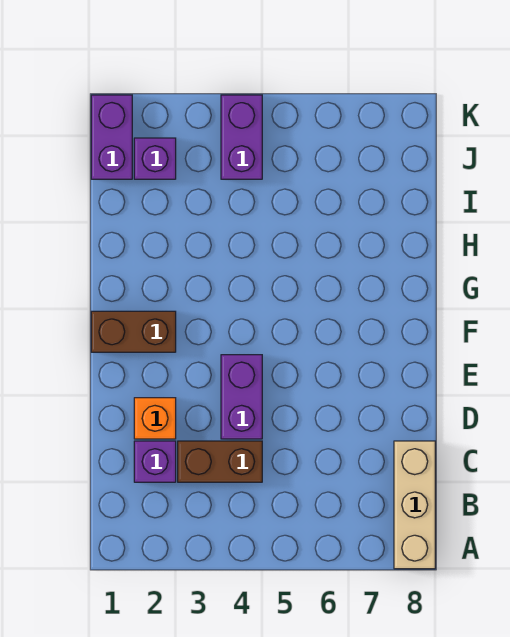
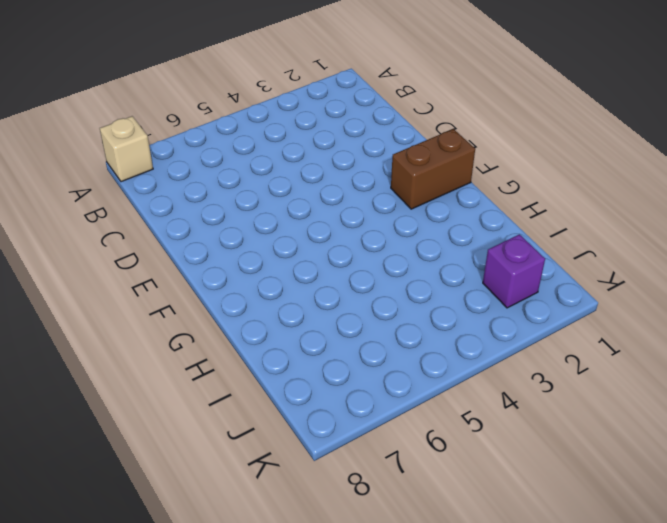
tan brick A8 level 1 -> tan brick A8:C8 level 1
none -> purple brick C2 level 1
none -> brown brick C3:C4 level 1

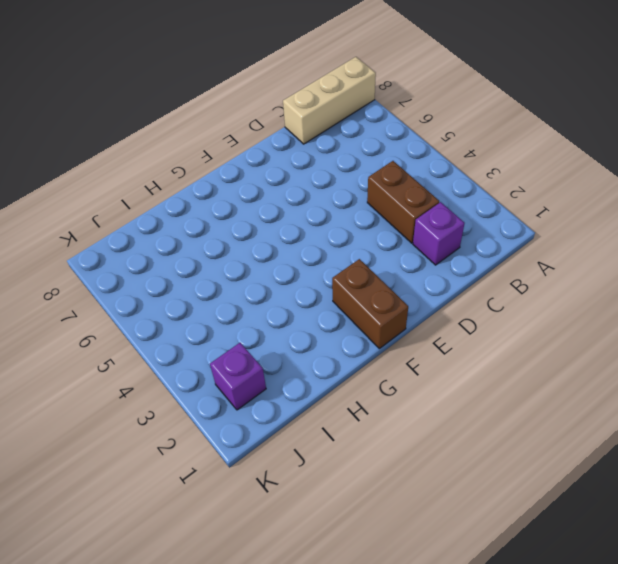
none -> orange brick D2 level 1
none -> purple brick D4:E4 level 1

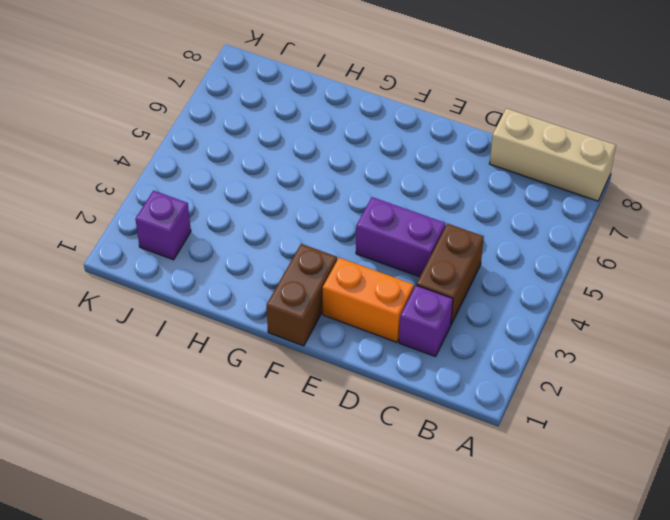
orange brick D2:E2 level 1 -> orange brick D2 level 1
none -> purple brick J1:K1 level 1
none -> purple brick J4:K4 level 1

